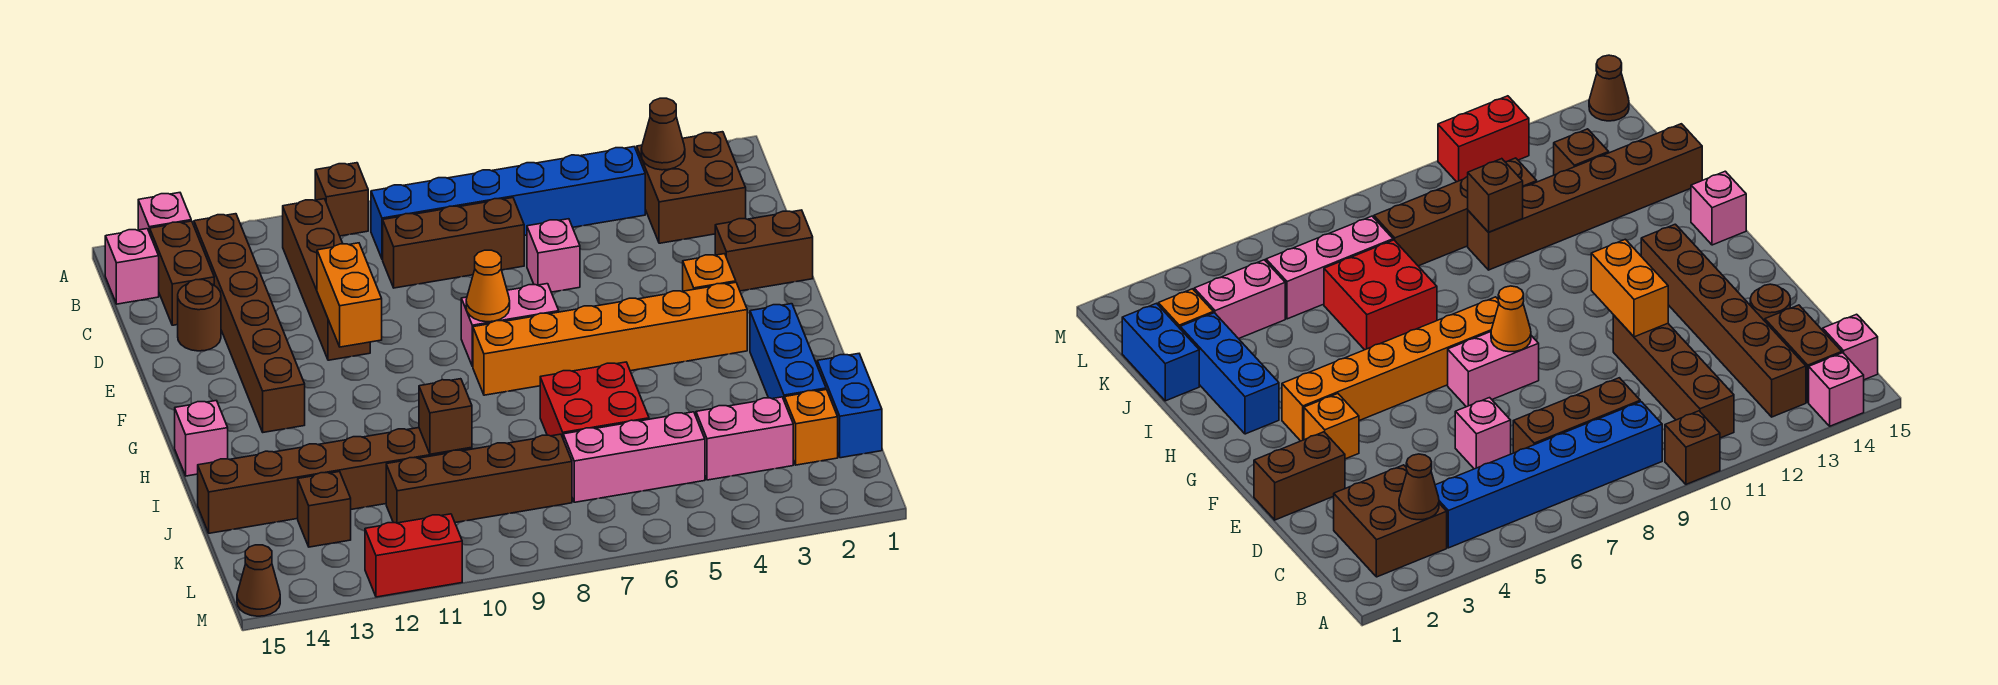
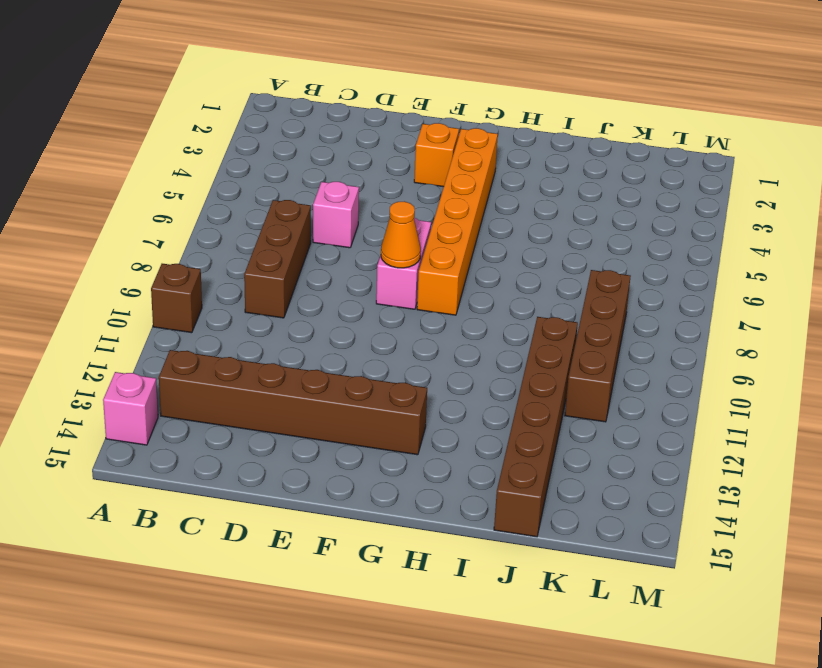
none -> brown brick B2:C3 level 1
none -> blue brick B4:B9 level 1
none -> brown brick B11:E11 level 1
none -> brown brick B14:C14 level 1

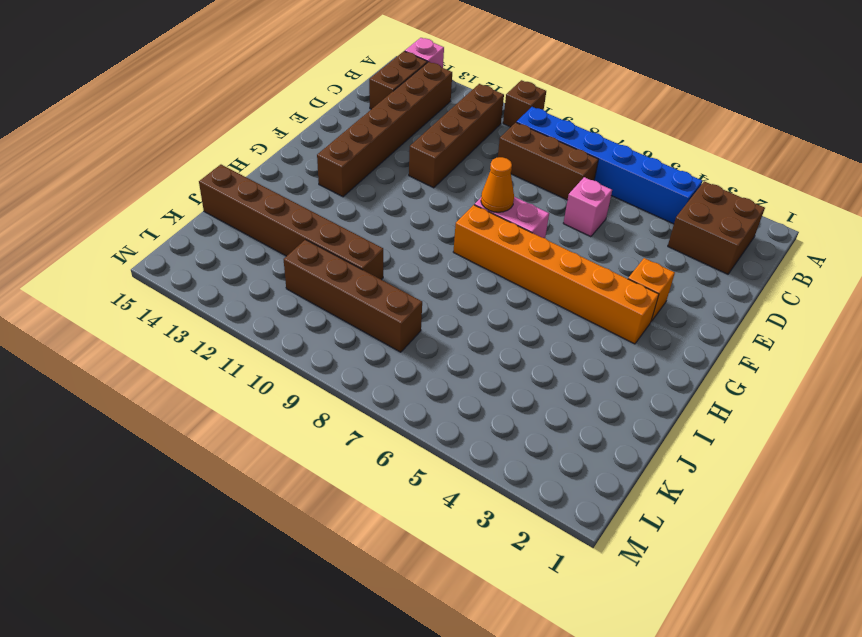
none -> pink brick B15 level 1
none -> brown round brick D14 level 1
none -> brown brick E1:E2 level 1
none -> blue brick H2:J2 level 1

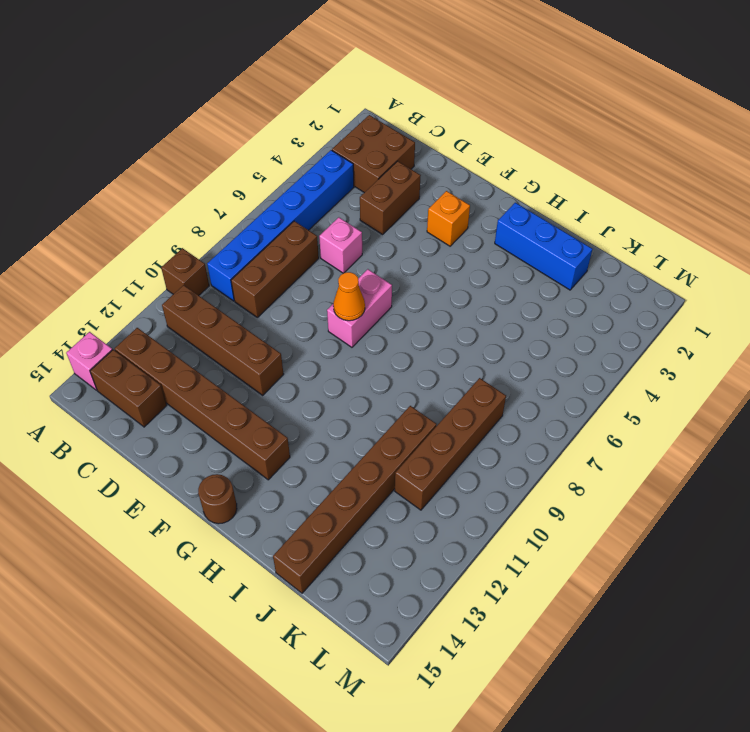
brown brick D3:D4 level 1 -> brown brick E1:E2 level 1
brown round brick G15 level 1 -> brown round brick D14 level 1
none -> pink brick B15 level 1
none -> orange brick G3:G8 level 1
none -> pink brick H15 level 1
none -> red brick I6:J7 level 1

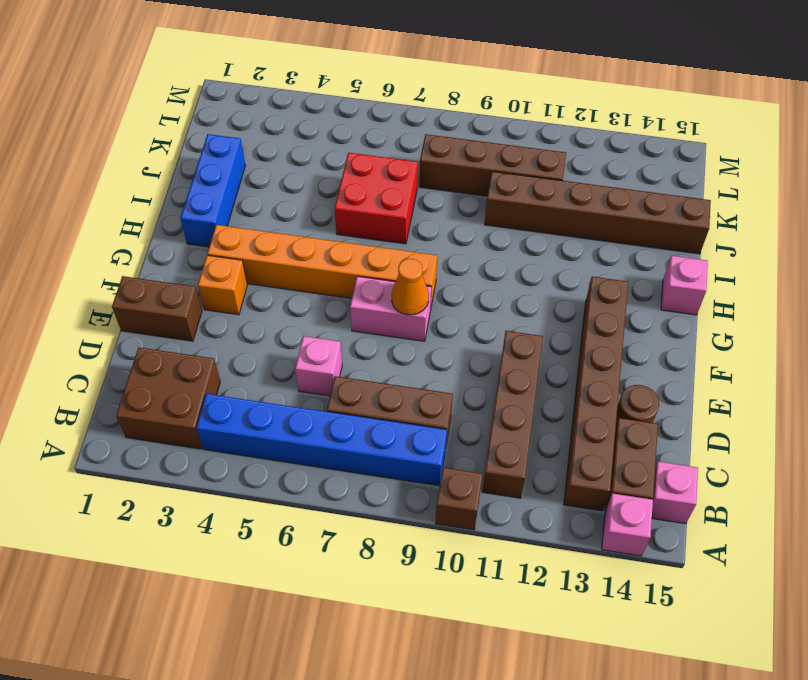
none -> blue brick J1:K1 level 1
none -> orange brick K2 level 1
none -> pink brick K3:K4 level 1
none -> pink brick K5:K7 level 1

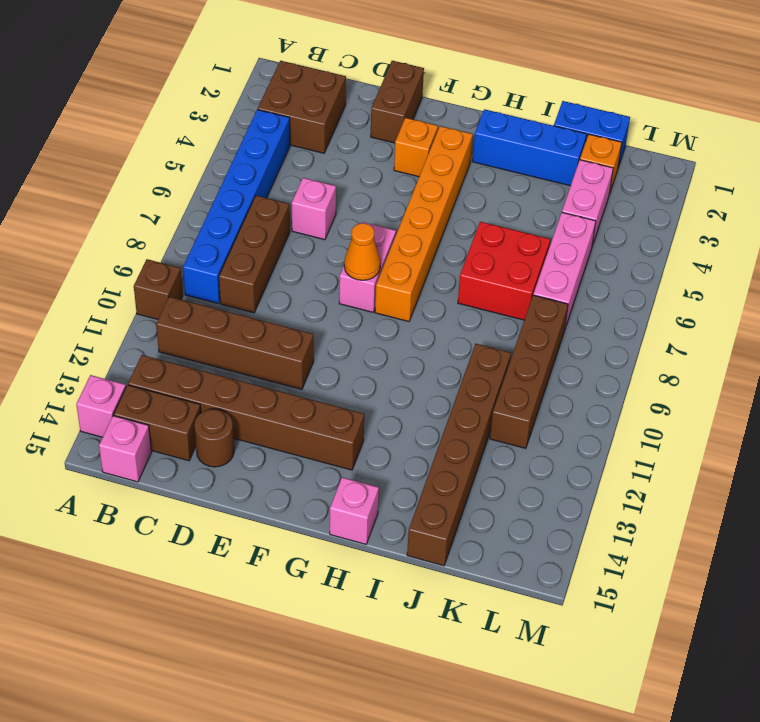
none -> brown brick K13 level 1
none -> red brick M11:M12 level 1
none -> brown cone M15 level 1
none -> brown cone B3 level 2

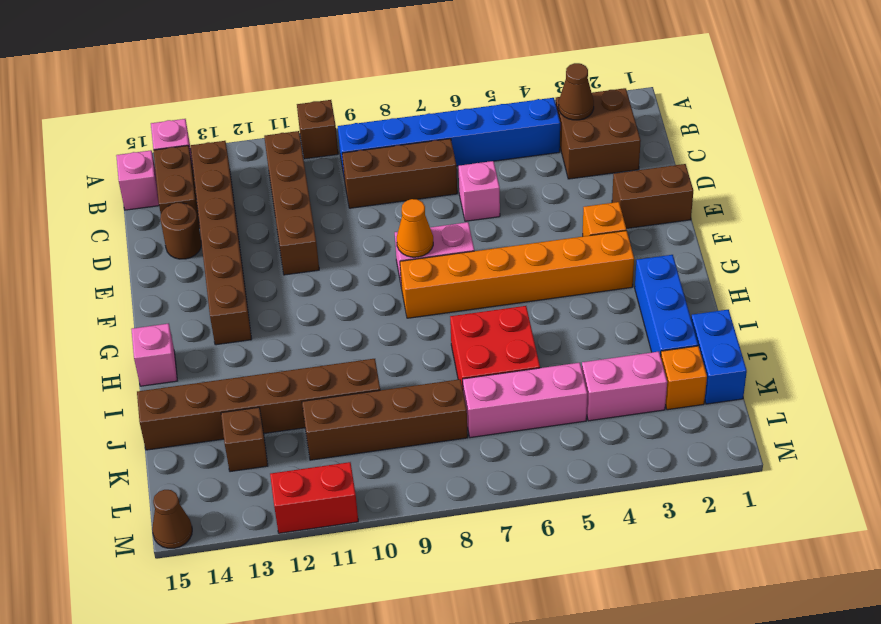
none -> orange brick E11:F11 level 2
none -> brown brick J10 level 2

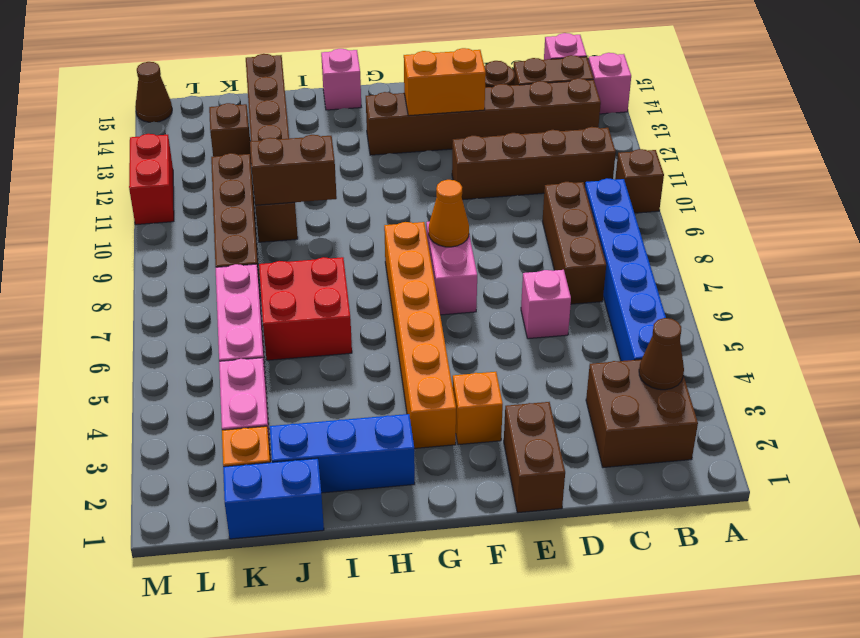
orange brick E13:F13 level 2 -> orange brick E11:F11 level 2
brown brick I10:J10 level 2 -> brown brick J10 level 2

